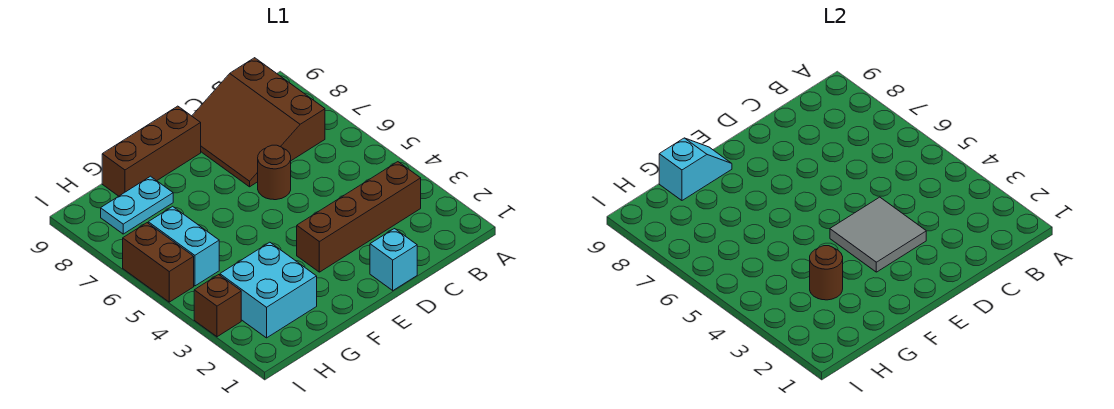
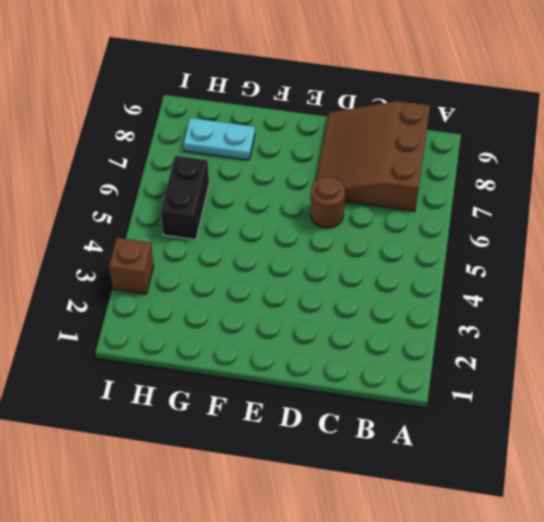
black brick H5:H6 level 1 -> cyan brick H5:H6 level 1
none -> brown brick B3:E3 level 1
none -> cyan brick D1 level 1
none -> brown brick E9:G9 level 1

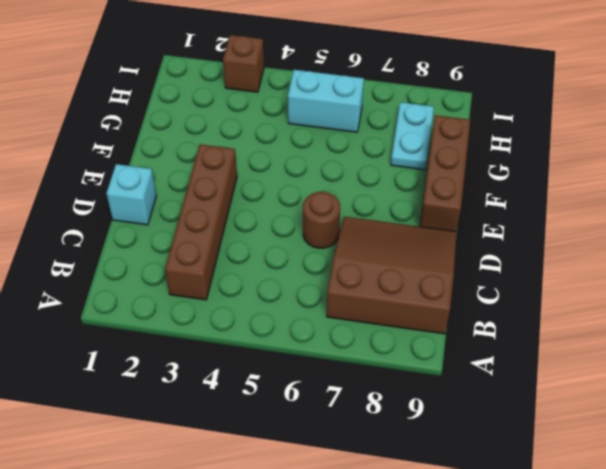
none -> cyan brick G2:H3 level 1
none -> brown brick I5:I6 level 1
none -> grey tile D3:E4 level 2

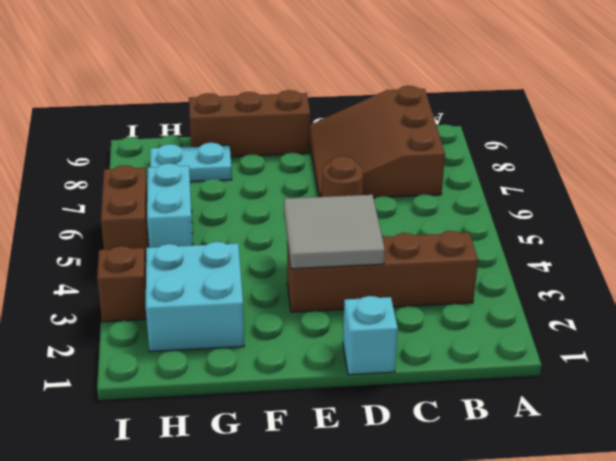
none -> cyan slope F9:G9 level 2 top G
none -> brown round brick G3 level 2

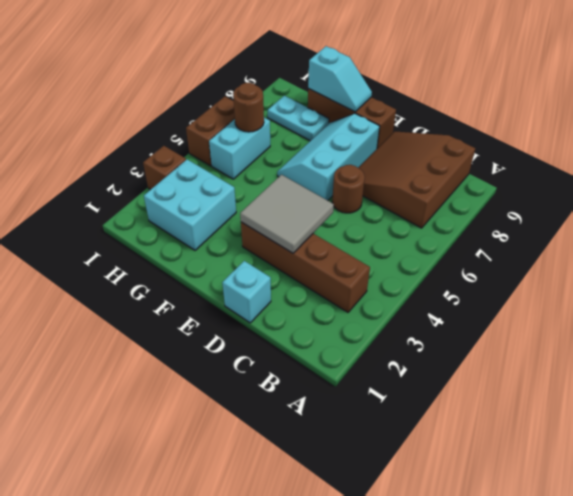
cyan slope E6:F8 level 1 top E -> none
brown round brick H6 level 2 -> brown round brick G3 level 2

